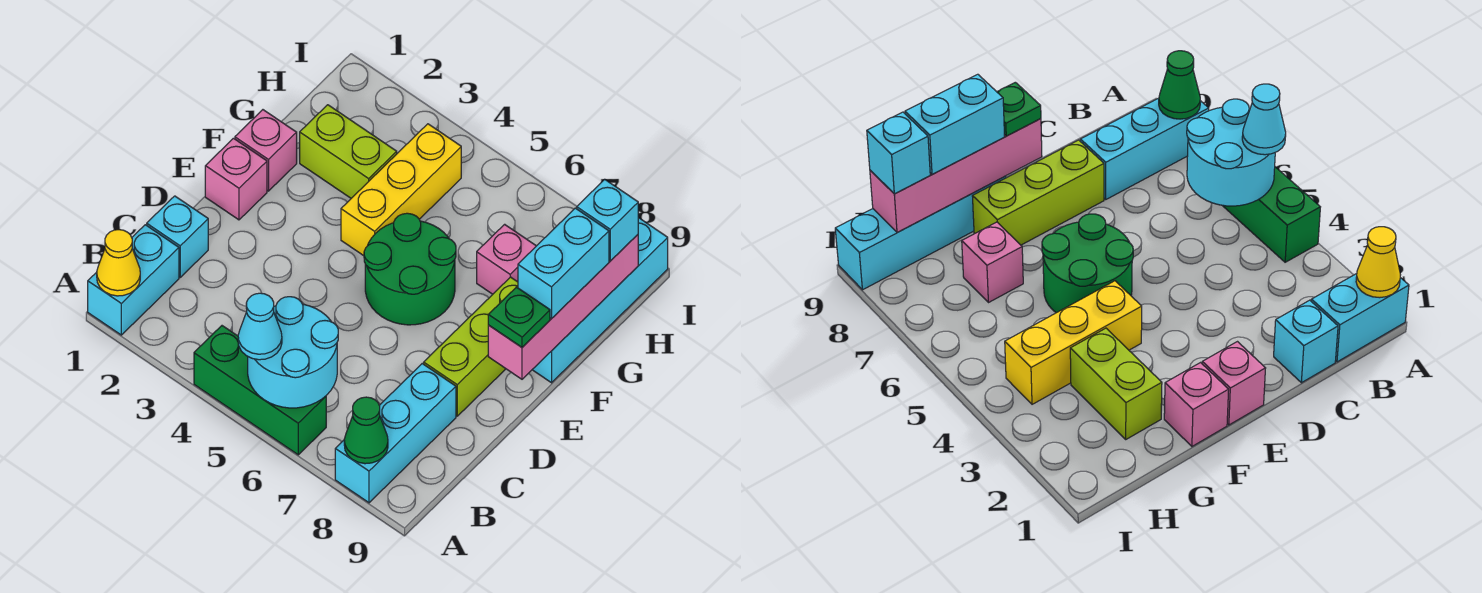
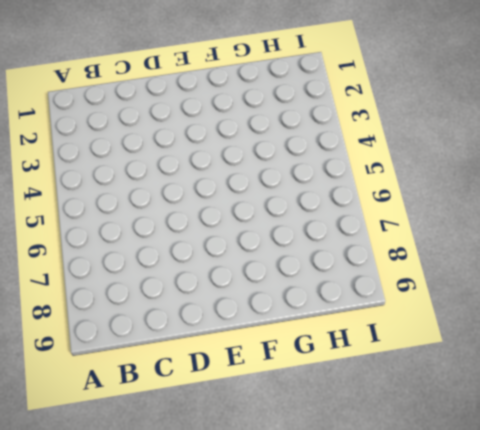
none -> cyan brick A1:B1 level 1
none -> green brick A4:A6 level 1
none -> cyan brick A8:C8 level 1

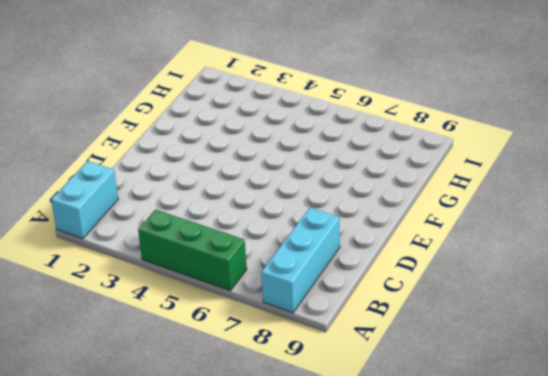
none -> cyan brick C1 level 1
none -> lime brick D8:F8 level 1
none -> pink brick E1 level 1

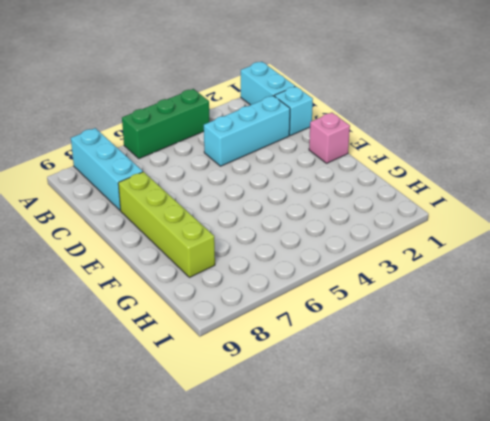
cyan brick C2:C4 level 1 -> none
lime brick D8:G8 level 1 -> lime brick D8:F8 level 1
none -> green round brick E5:F6 level 1
none -> pink brick F1 level 1
none -> yellow brick F4:H4 level 1

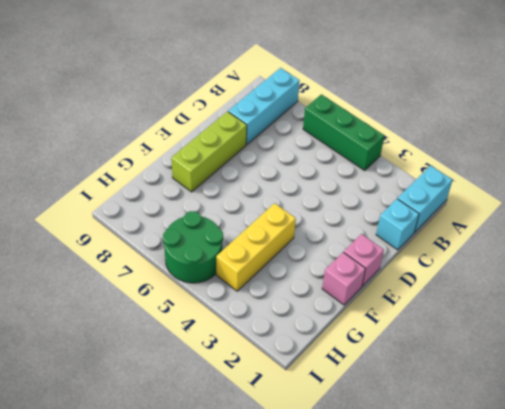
green round brick H5:I6 level 1 -> green round brick E5:F6 level 1
none -> cyan brick F9:I9 level 1
none -> lime brick G2:G3 level 1
none -> pink brick G7 level 1

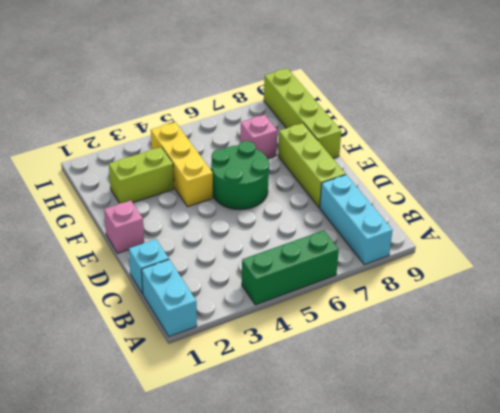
lime brick F9:I9 level 1 -> cyan brick F9:I9 level 1
none -> pink brick F1 level 1
none -> yellow cone A1 level 2
none -> cyan round brick A5:B6 level 2

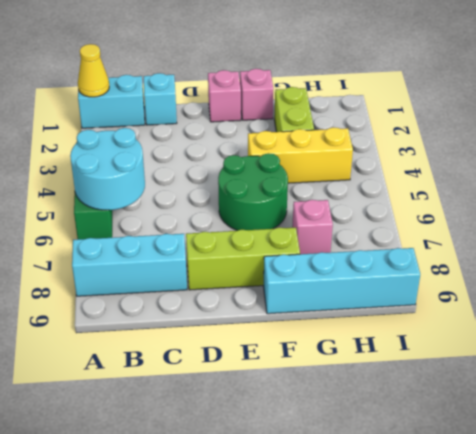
none -> green cone A8 level 2
none -> pink brick E9:H9 level 2
none -> cyan cone A5 level 3

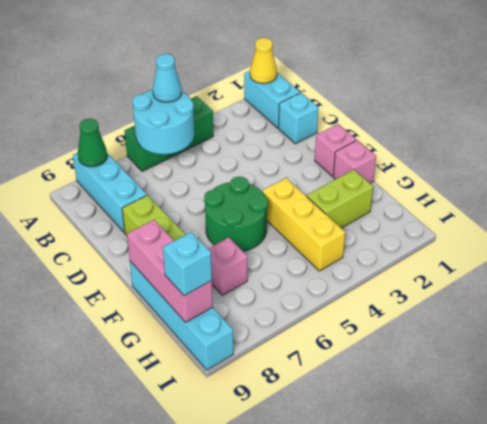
pink brick F9:H9 level 2 -> pink brick E9:H9 level 2
none -> green plate E9 level 3
none -> cyan brick F9:G9 level 3

